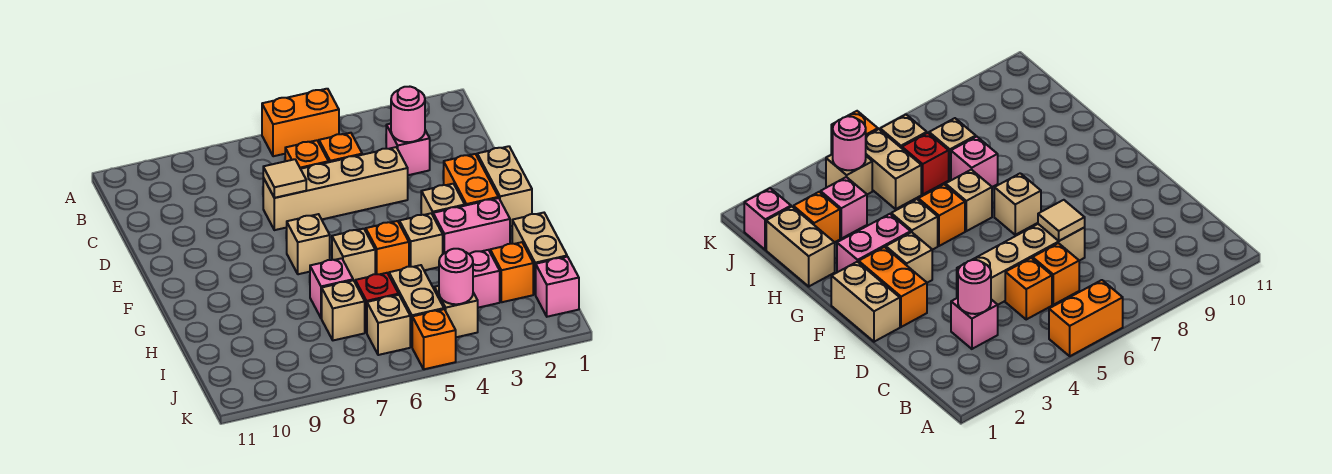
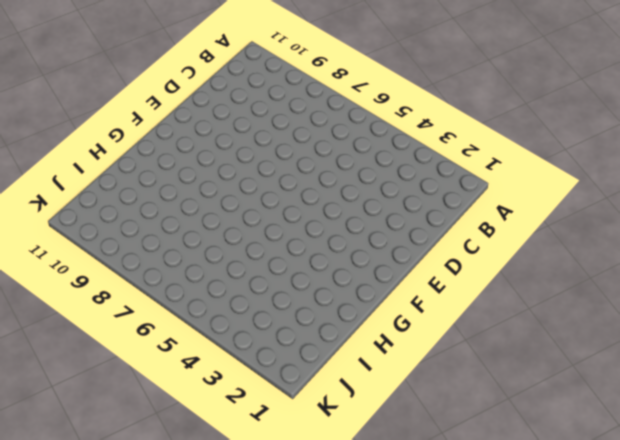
none -> orange brick A5:A6 level 1
none -> pink brick C3 level 1
none -> orange brick C5 level 1

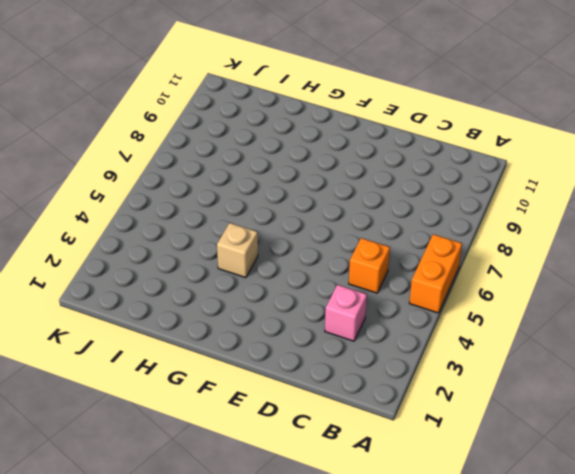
none -> orange brick C6 level 1
none -> tan brick D4:D7 level 1
none -> tan brick E1:F1 level 1

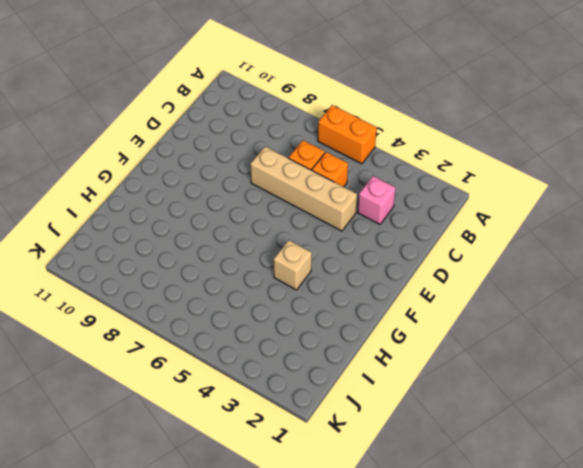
none -> tan brick E1:F1 level 1
none -> orange brick E2:F2 level 1
none -> tan brick F3 level 1

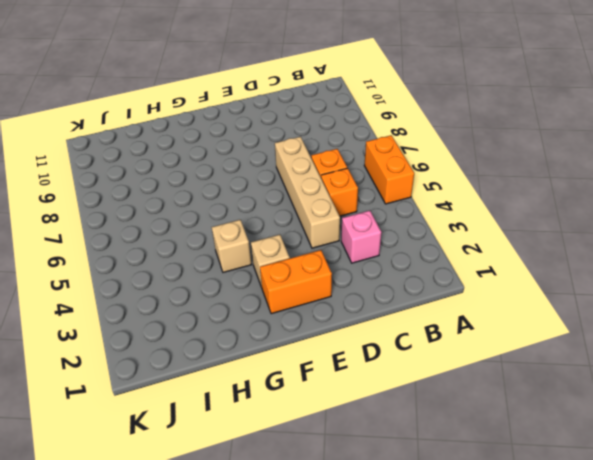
none -> tan brick E1:F1 level 1
none -> tan brick F7 level 1
none -> pink brick G2:G3 level 1

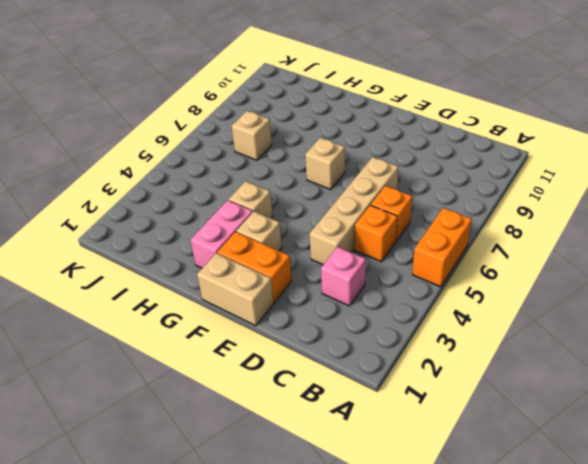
none -> orange brick G5 level 1
none -> tan brick G6 level 1
none -> tan brick H1:I1 level 1

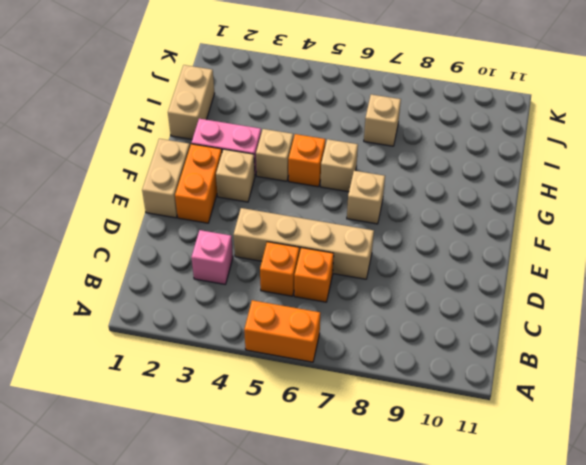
none -> pink brick H7 level 1
none -> orange brick I2 level 1
none -> pink brick I3 level 1

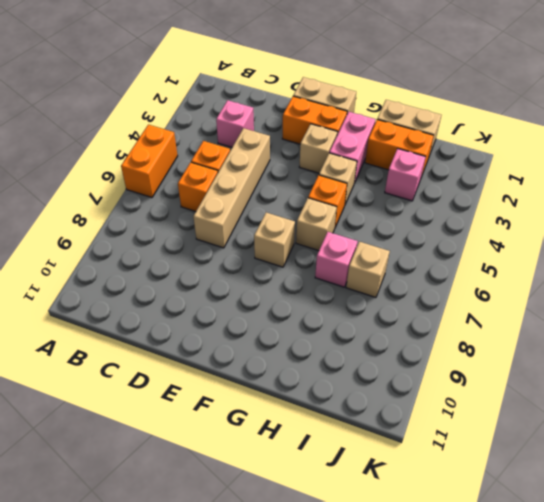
orange brick H2:I2 level 1 -> orange brick I2 level 1
none -> tan brick I5:J5 level 1
none -> red brick I6 level 1
none -> pink brick J1 level 1

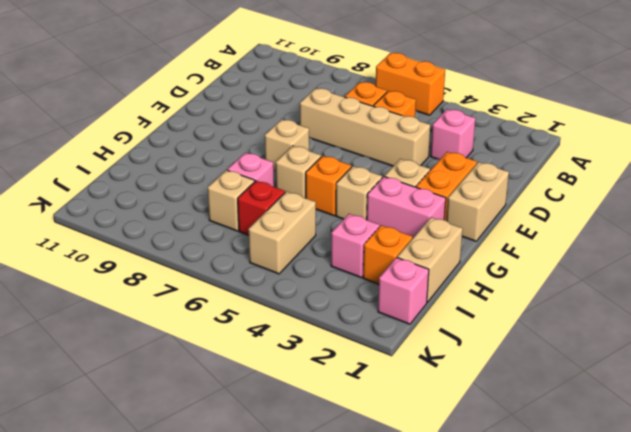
none -> tan brick J4 level 1
none -> tan brick J6 level 1
none -> orange brick K5 level 1

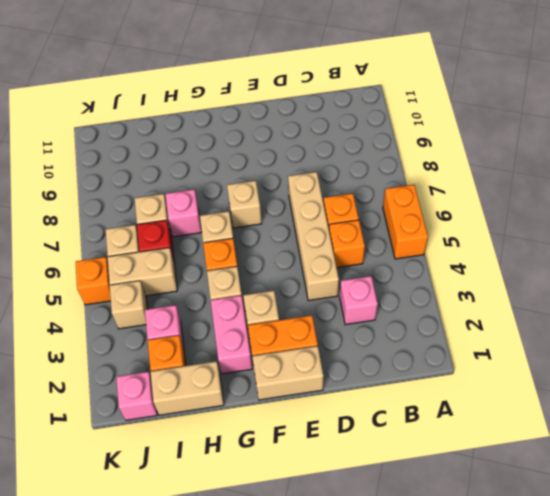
none -> pink round brick C3 level 2
none -> tan tile D7 level 2
none -> pink round brick J4 level 2

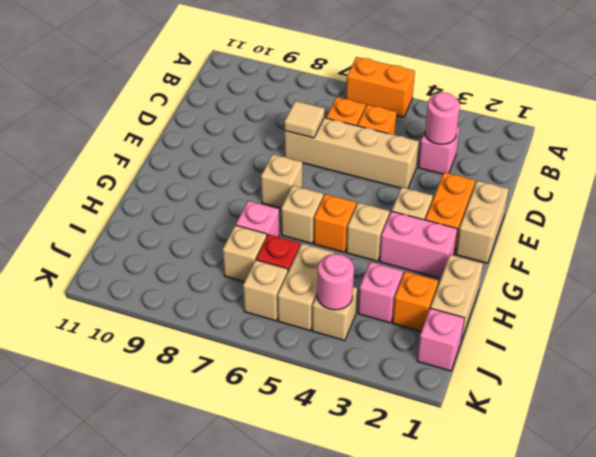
none -> orange brick K5 level 1

